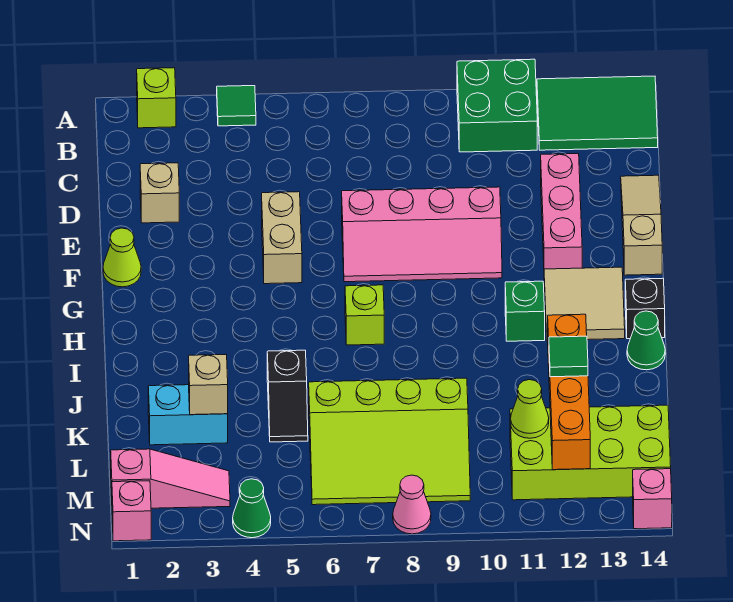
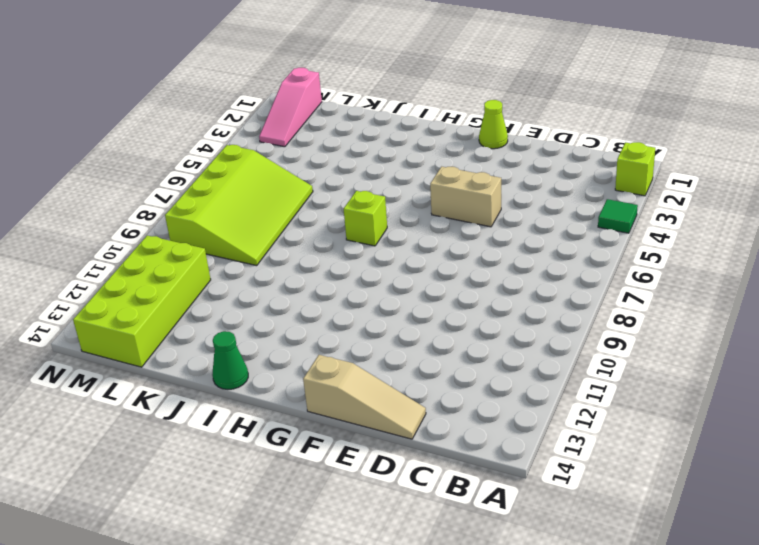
lime slope K6:M9 level 1 top M -> lime slope K6:M9 level 1 top K
none -> green brick A10:B11 level 1
none -> green tile A12:B14 level 1
none -> tan brick D2 level 1

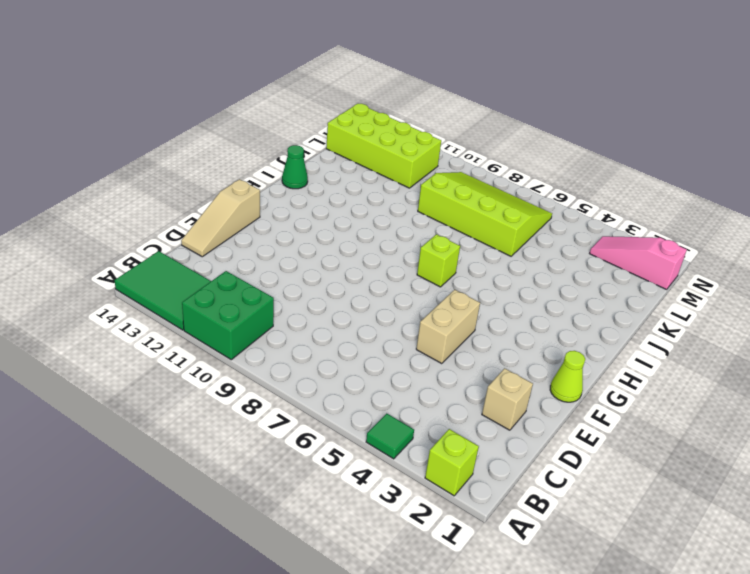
none -> pink brick D12:F12 level 1
none -> pink slope E7:F10 level 1 top E
none -> tan tile G12:H13 level 1

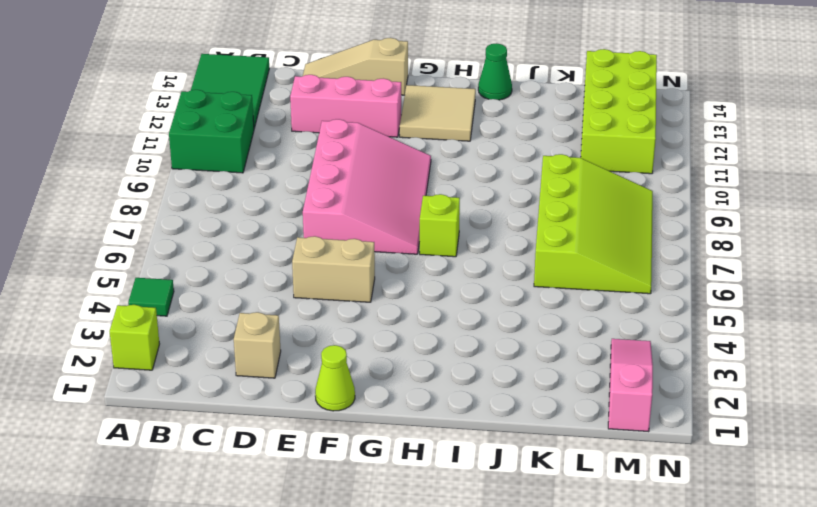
pink slope E7:G10 level 1 top E -> pink slope E7:F10 level 1 top E
none -> green brick H11 level 1
none -> black brick H14 level 1
none -> black slope J5:K5 level 1 top J

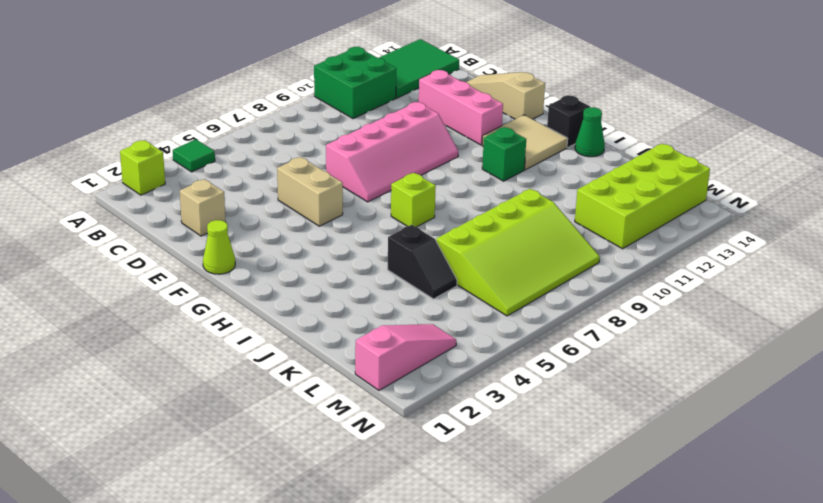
none -> cyan brick K2:K3 level 1
none -> pink brick N1 level 1
none -> green cone N4 level 1

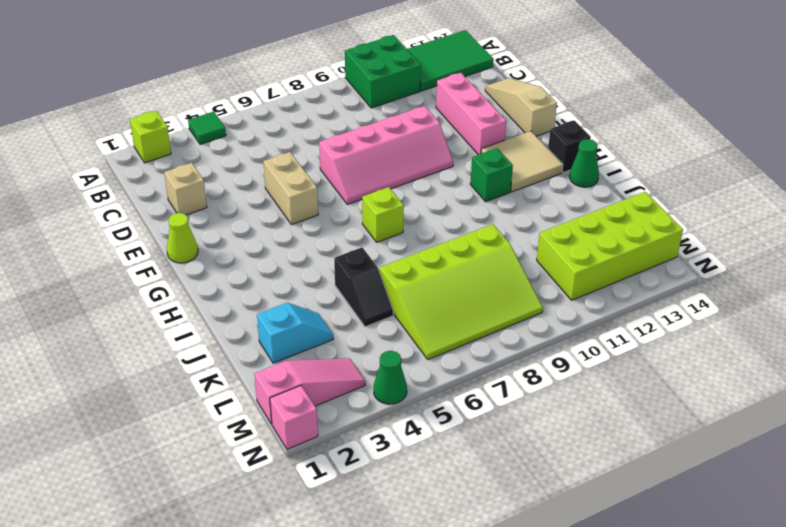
cyan slope K2:K3 level 1 top 2 -> cyan brick K2:K3 level 1
none -> pink cone N8 level 1
none -> pink brick N14 level 1
none -> orange brick J12:M12 level 2

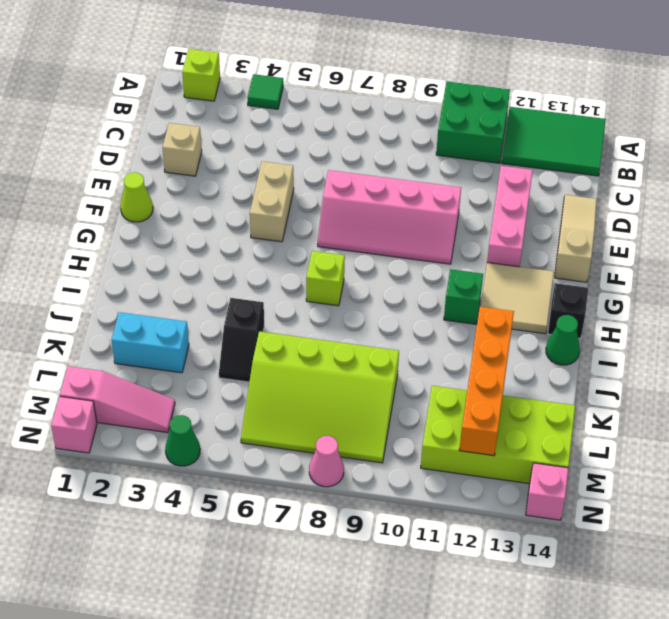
none -> tan brick K3 level 2
none -> lime cone L11 level 2
none -> green tile K12 level 3

